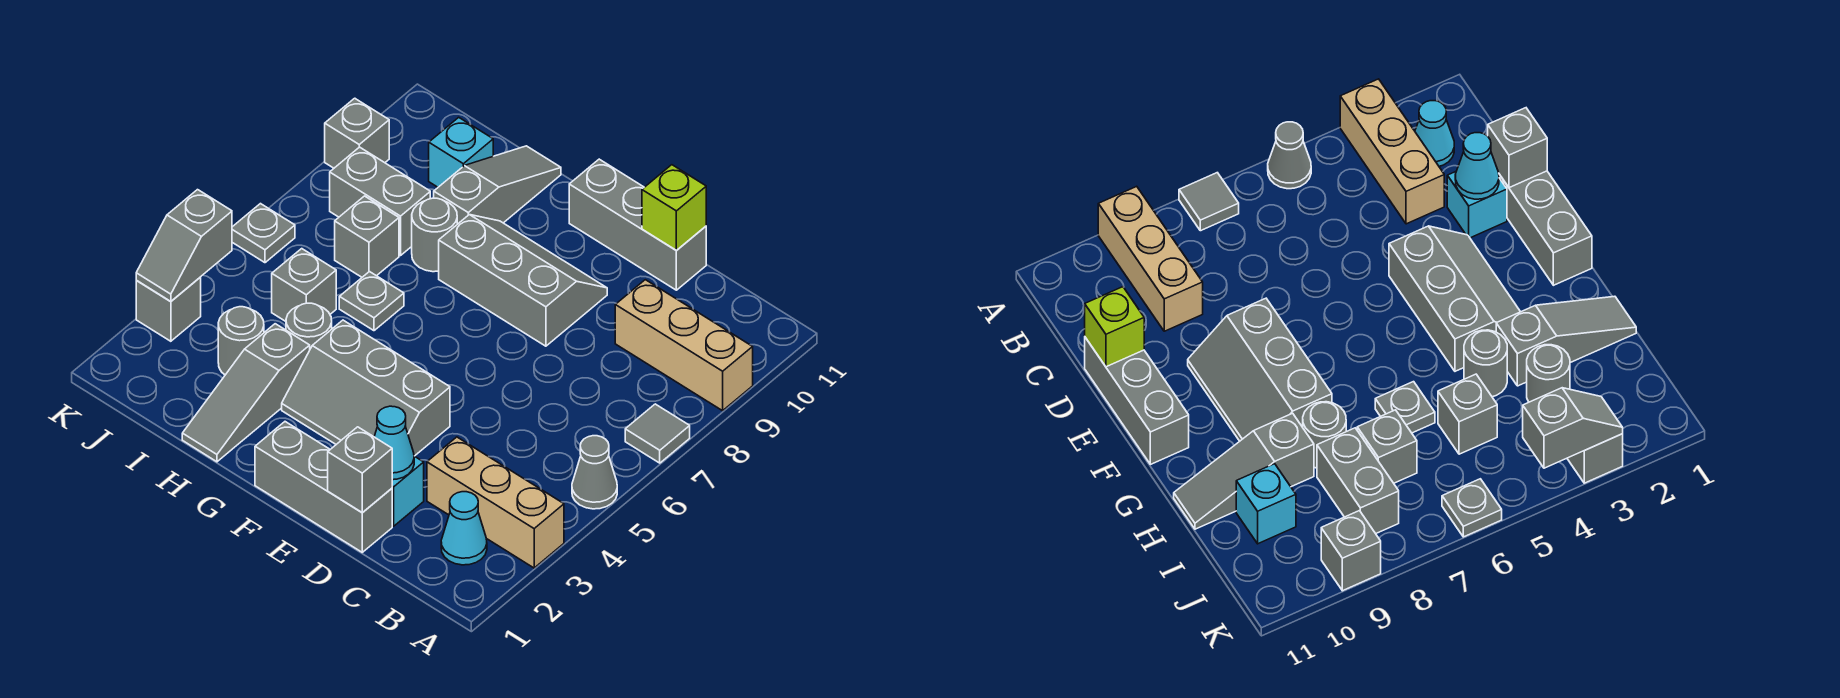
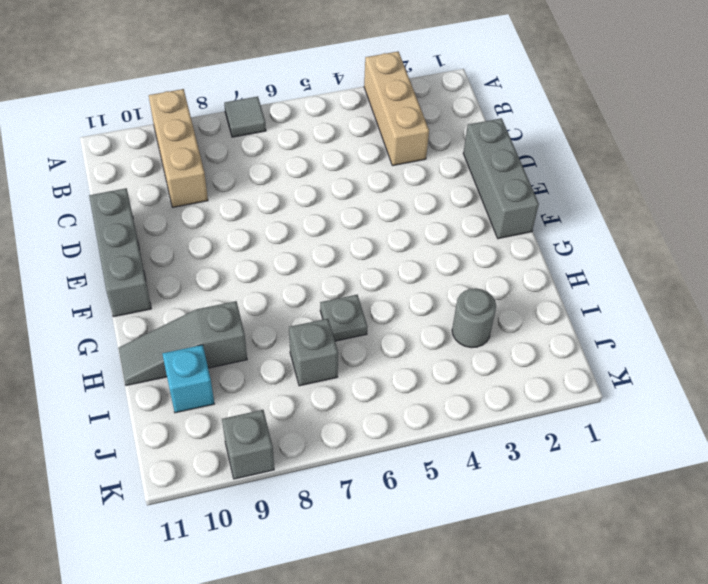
none -> grey cone A5 level 1
none -> cyan cone B2 level 1
none -> cyan brick D2 level 1

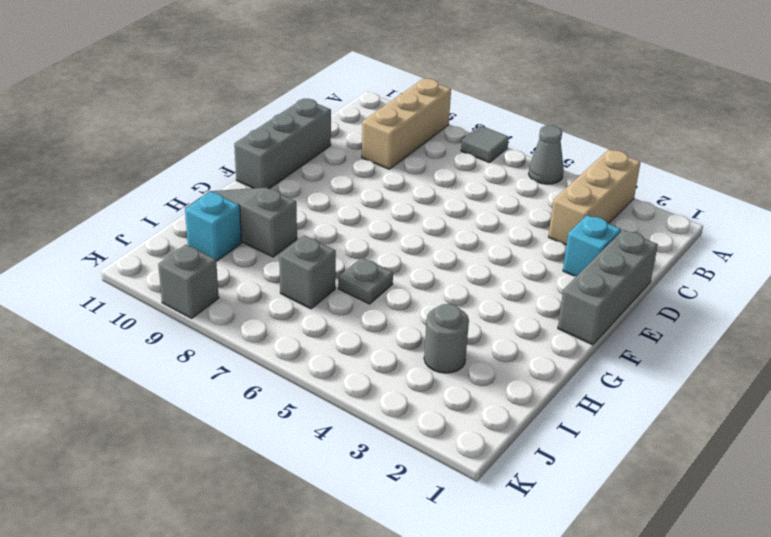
none -> cyan cone B2 level 1
none -> grey slope E3:G4 level 1 top 4
none -> grey slope E8:G9 level 1 top 8

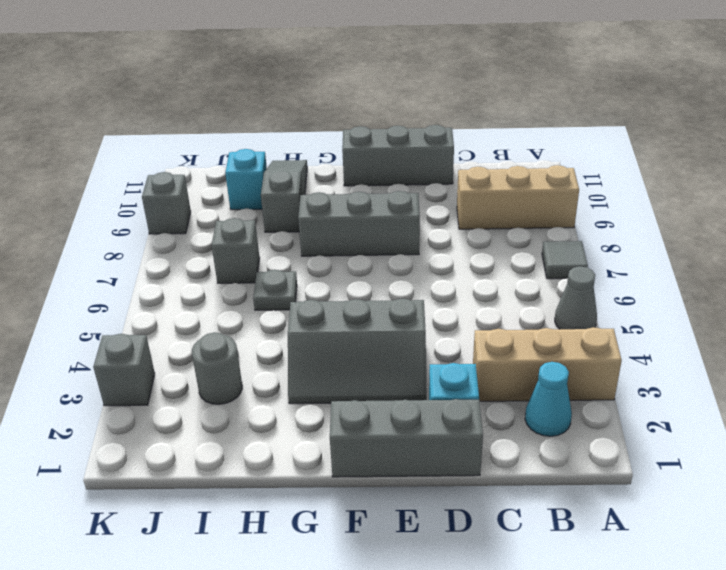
none -> grey slope H1:H3 level 1 top 3
none -> grey round brick H4 level 1
none -> grey round brick H8 level 1

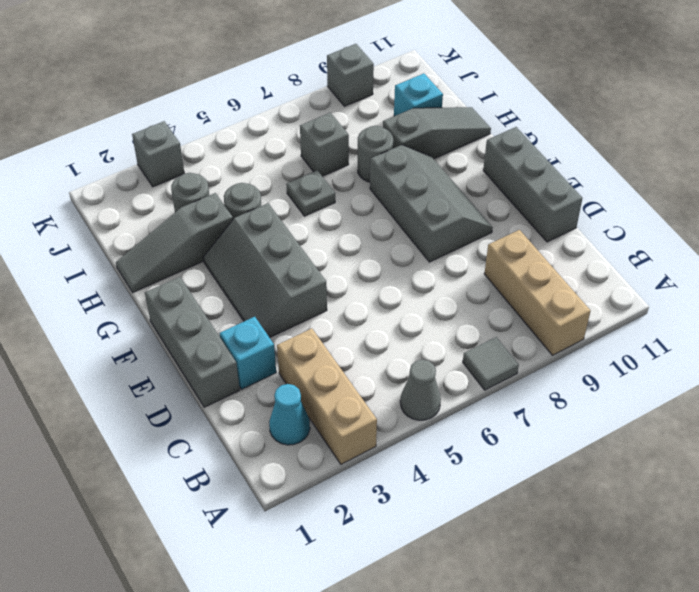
none -> grey brick I5 level 1
none -> grey brick I8:J8 level 1
none -> grey plate K6 level 1

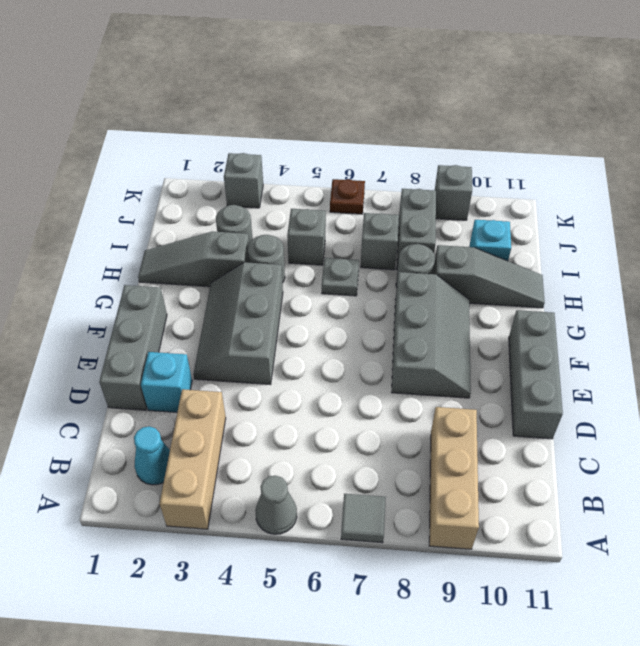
brown plate K6 level 1 -> grey plate K6 level 1
none -> grey brick D1 level 2
none -> cyan cone D2 level 2
none -> lime brick D11 level 2

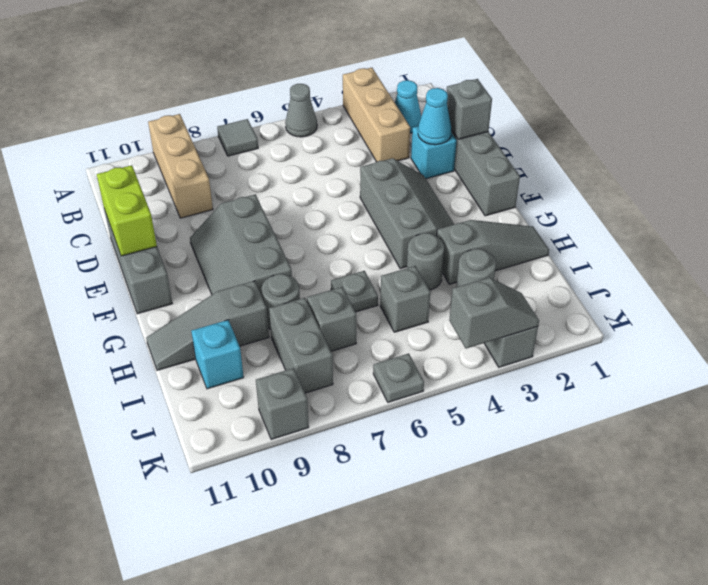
lime brick D11:E11 level 2 -> lime brick D11 level 2

